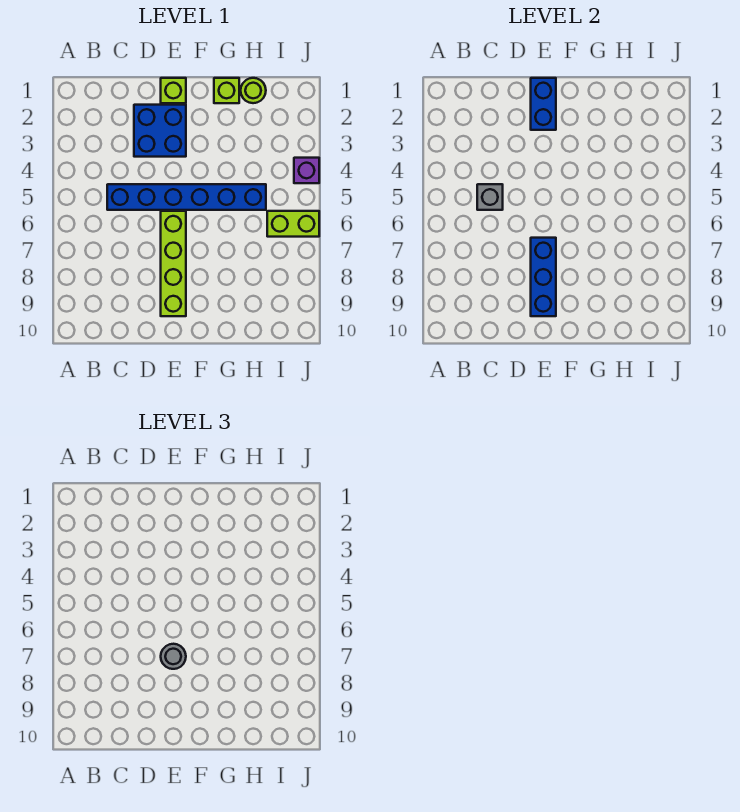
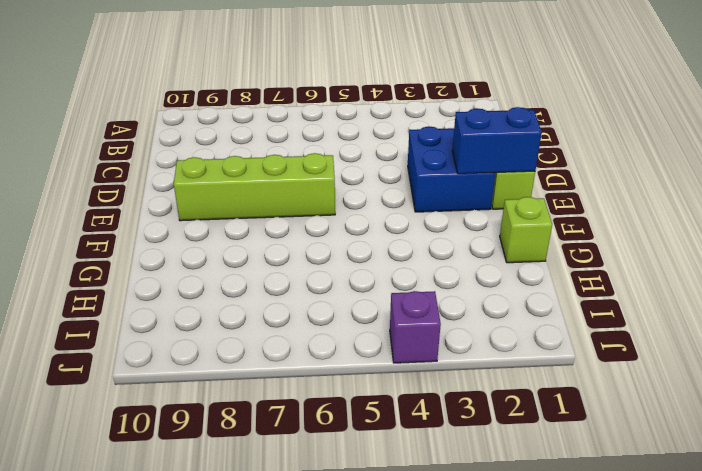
none -> blue brick C5:H5 level 1
none -> lime round brick H1 level 1
none -> lime brick I6:J6 level 1

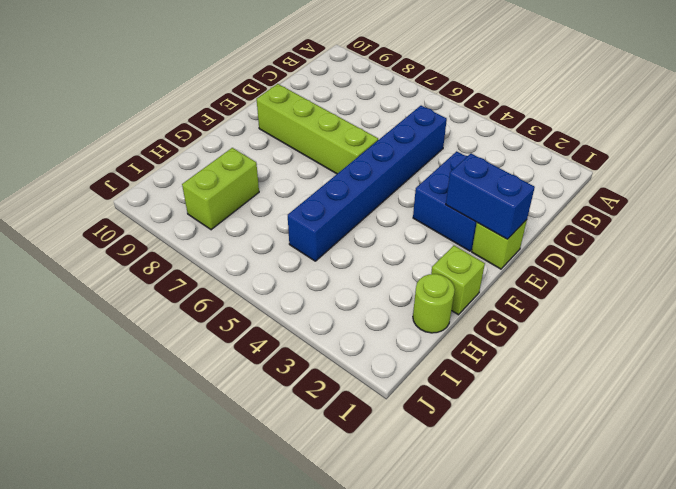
lime brick H8:I8 level 1 -> lime brick I6:J6 level 1
none -> purple brick J4 level 1
none -> grey brick C5 level 2
none -> blue brick E7:E9 level 2

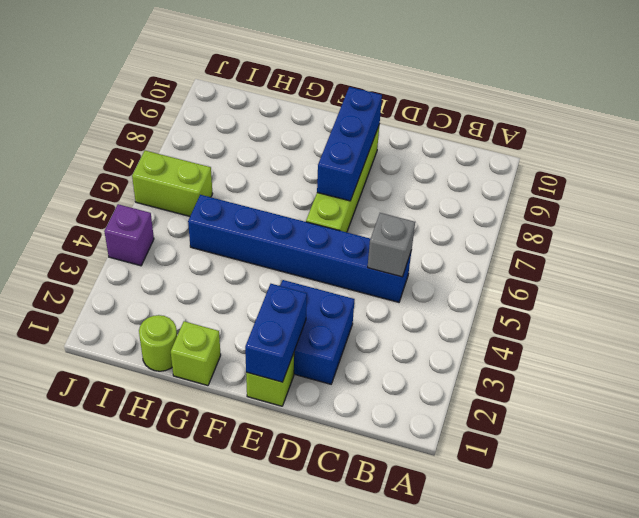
none -> grey round brick E7 level 3

